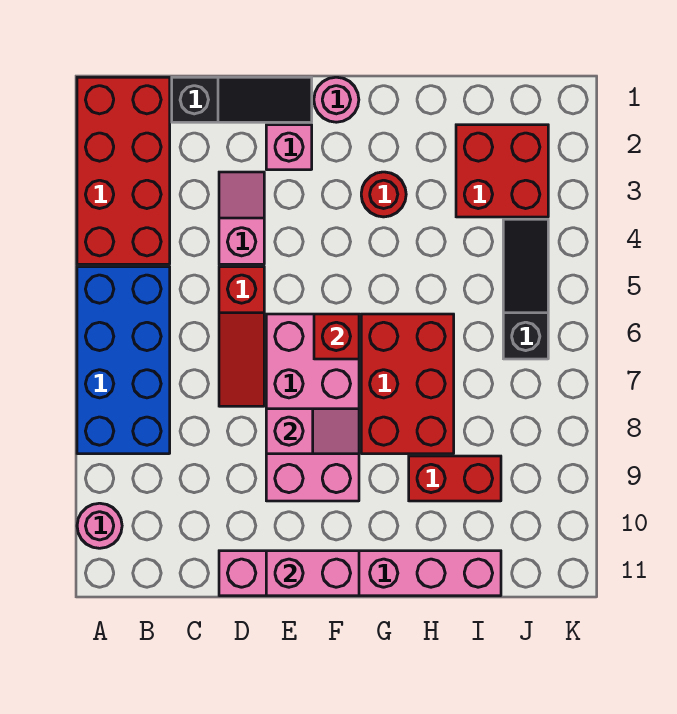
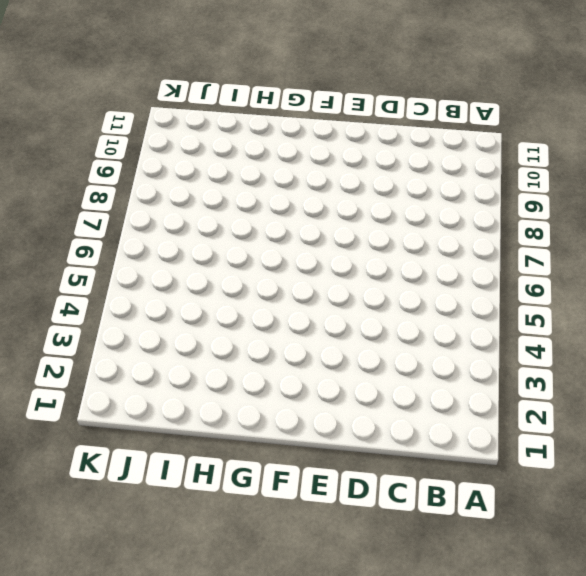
none -> red brick A1:B4 level 1
none -> blue brick A5:B8 level 1
none -> pink round brick A10 level 1

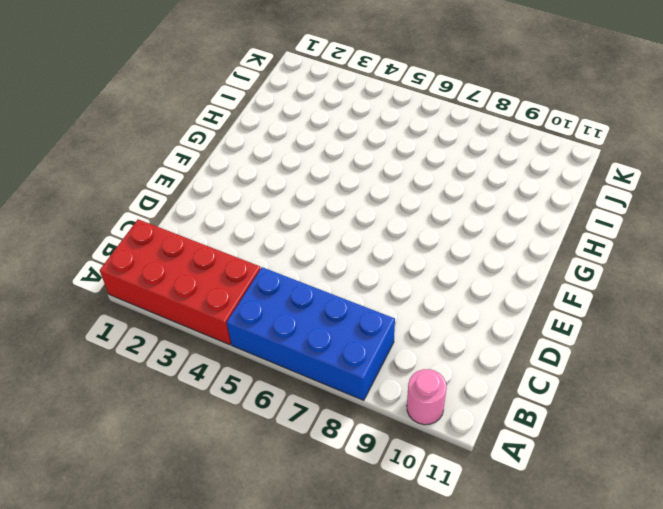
none -> black slope C1:E1 level 1 top C
none -> pink slope D3:D4 level 1 top 4
none -> red slope D5:D7 level 1 top 5

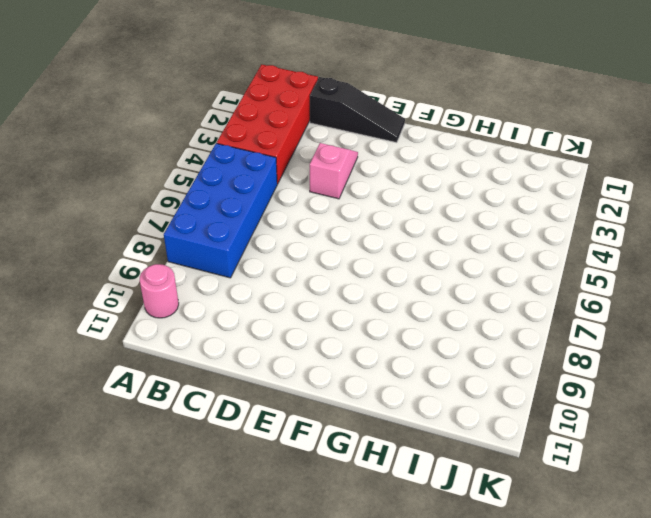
none -> red slope D5:D7 level 1 top 5
none -> pink brick D11:I11 level 1
none -> pink brick E2 level 1

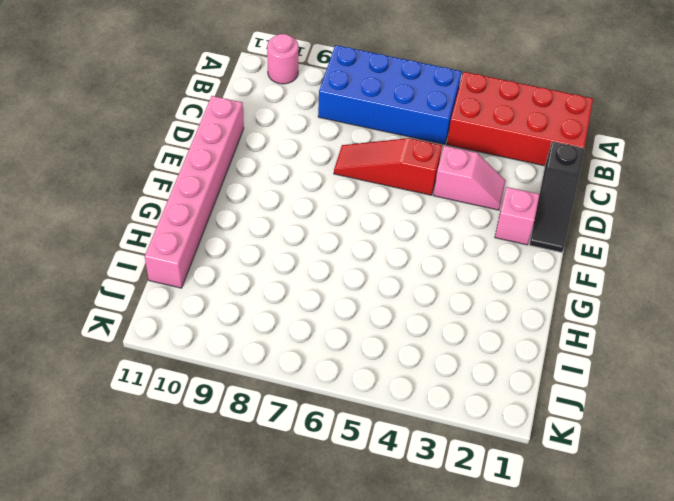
none -> pink brick E6:F9 level 1
none -> pink round brick F1 level 1
none -> red round brick G3 level 1

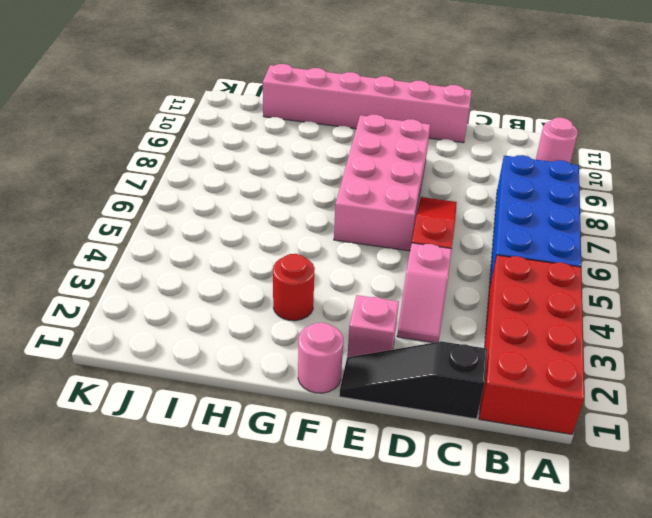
none -> red brick G6:H8 level 1
none -> red brick H9:I9 level 1
none -> red brick I2:J3 level 1

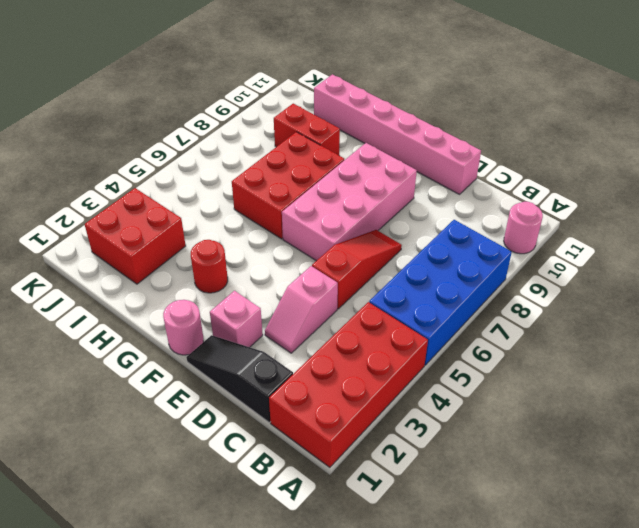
none -> black slope J4:J6 level 1 top 6
none -> pink slope E8:F8 level 2 top E
none -> pink brick E11:F11 level 2

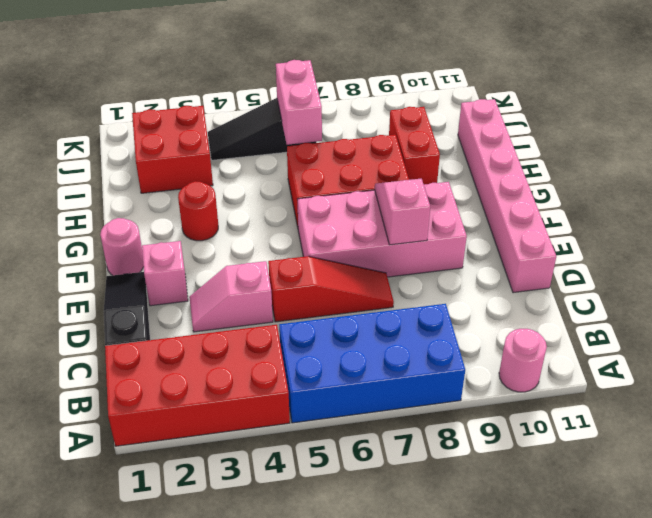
pink brick I6:J6 level 2 -> pink brick E11:F11 level 2
none -> red brick F6 level 2

